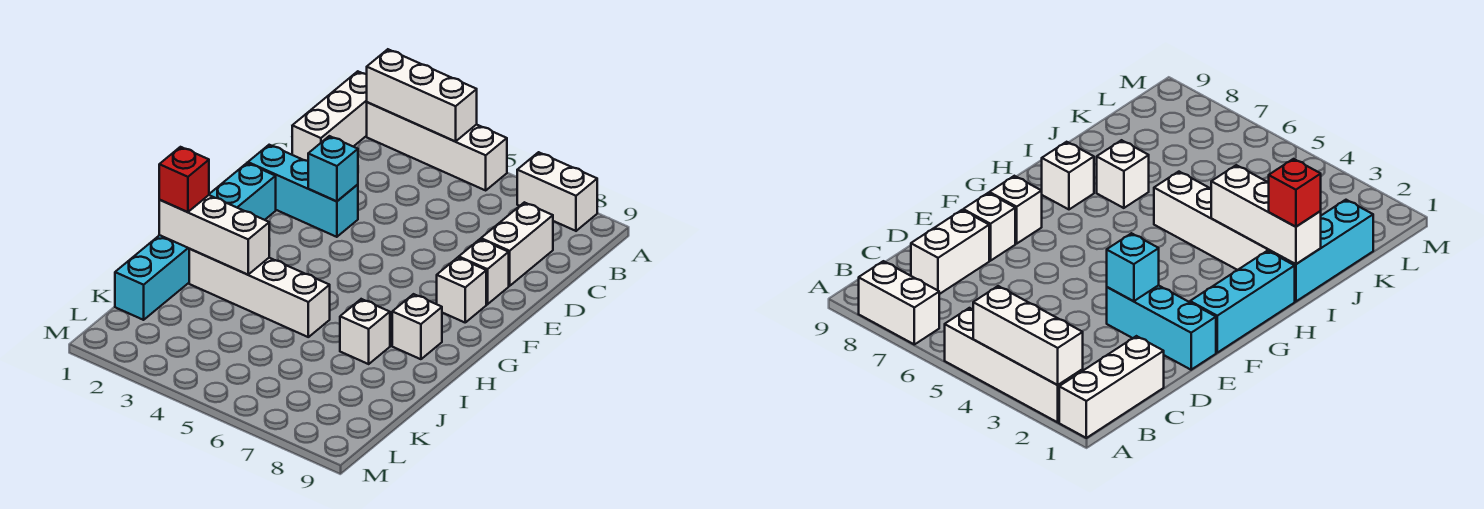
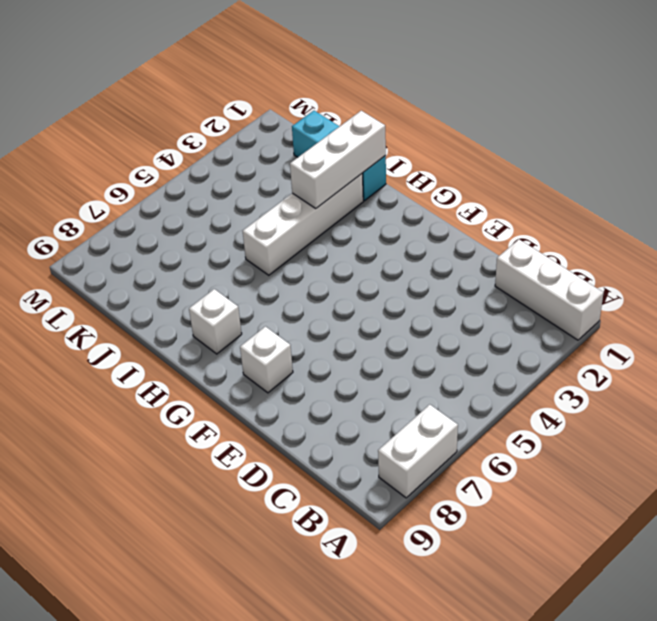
none -> white brick A2:A5 level 1
none -> white brick C8:D8 level 1
none -> cyan brick E1:E3 level 1

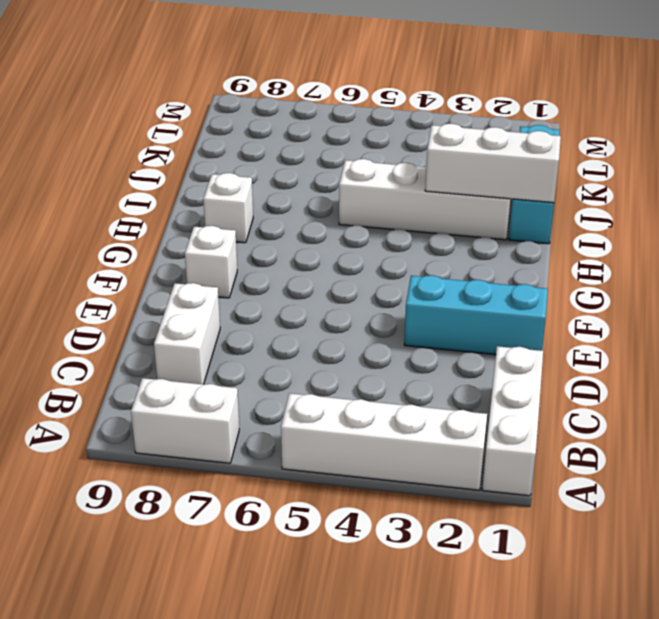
none -> white brick E8 level 1
none -> cyan brick F1:H1 level 1
none -> white brick I7 level 1

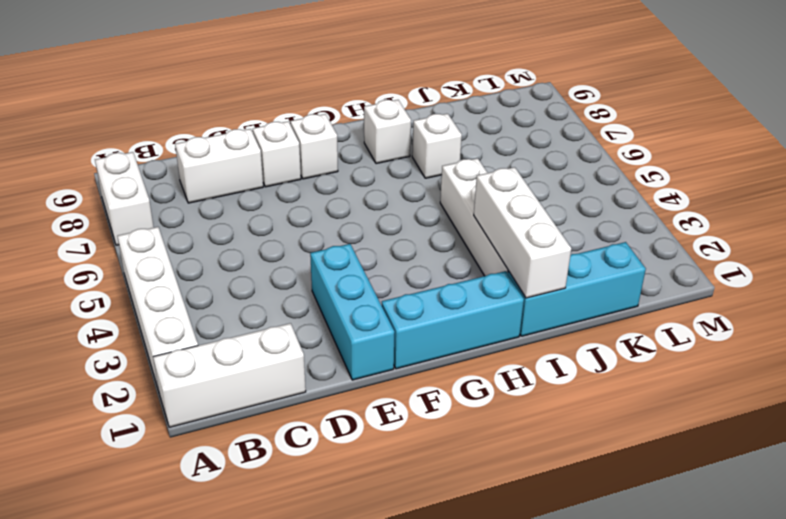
none -> white brick A2:A4 level 2
none -> cyan brick E3 level 2
none -> red brick I1 level 3

